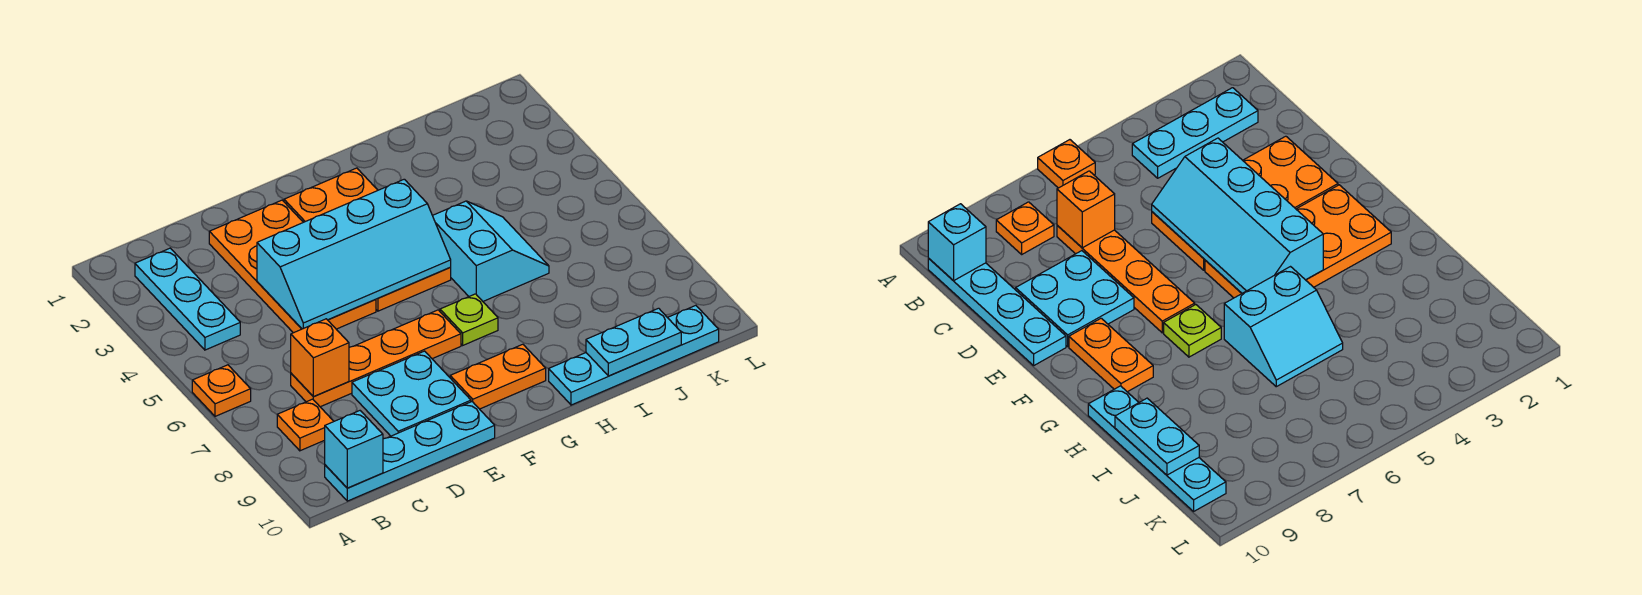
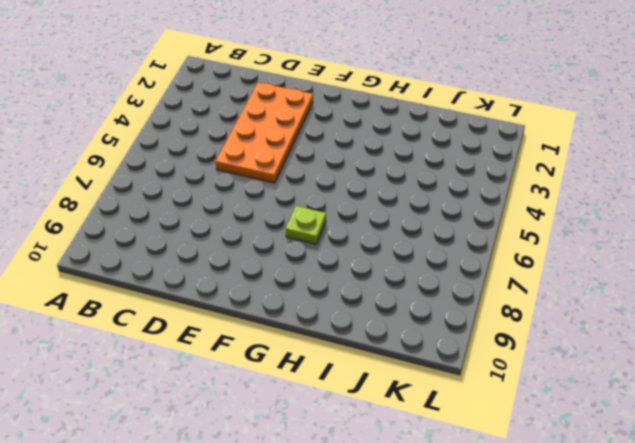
none -> orange plate A6 level 1
none -> cyan plate B2:B4 level 1
none -> orange plate B8 level 1

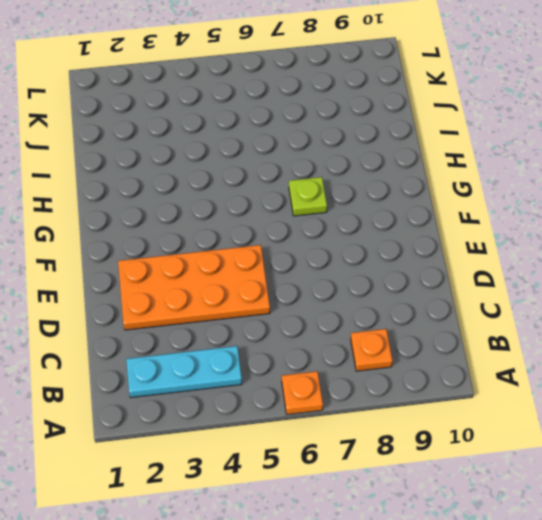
none -> cyan plate B10:E10 level 1
none -> orange plate C7:F7 level 1
none -> cyan plate D8:E9 level 1

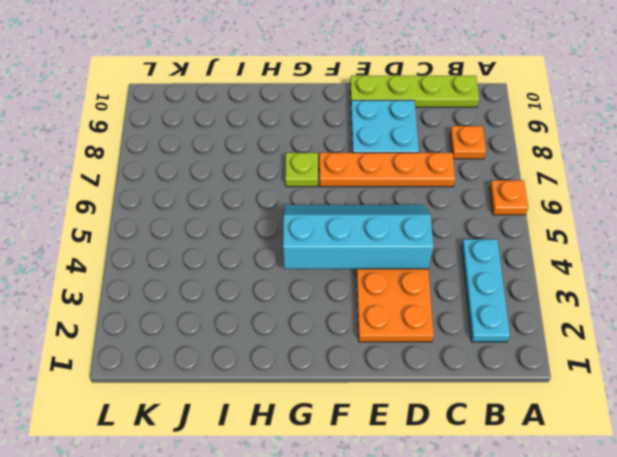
lime plate B10:E10 level 1 -> cyan plate B10:E10 level 1
none -> orange plate F2:G5 level 1
none -> orange plate F9:G9 level 1
none -> cyan slope H5:I6 level 1 top H

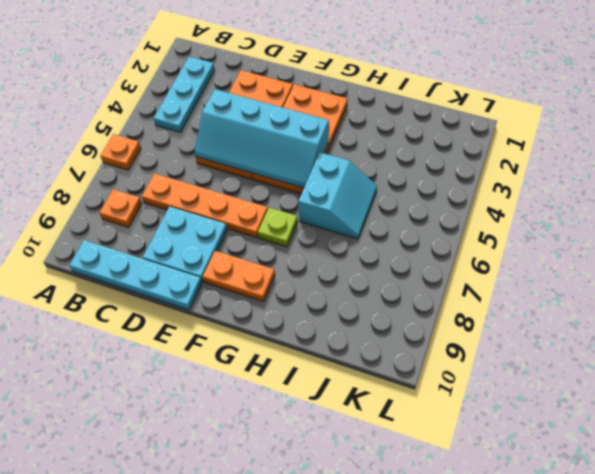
none -> cyan plate H10:K10 level 1
none -> cyan brick B10 level 2
none -> orange brick C7 level 2

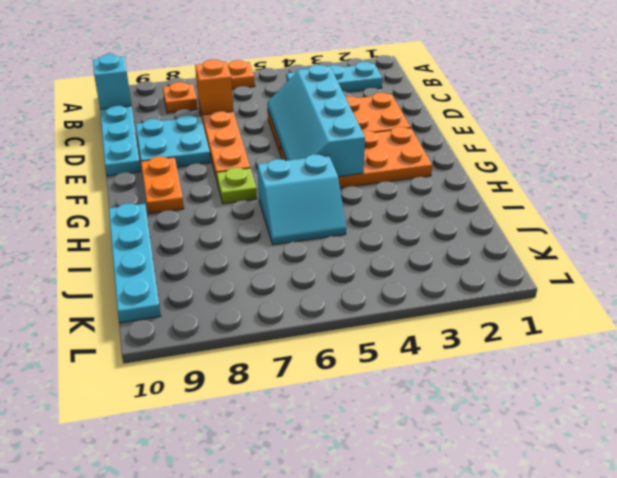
none -> cyan plate I10:J10 level 2

